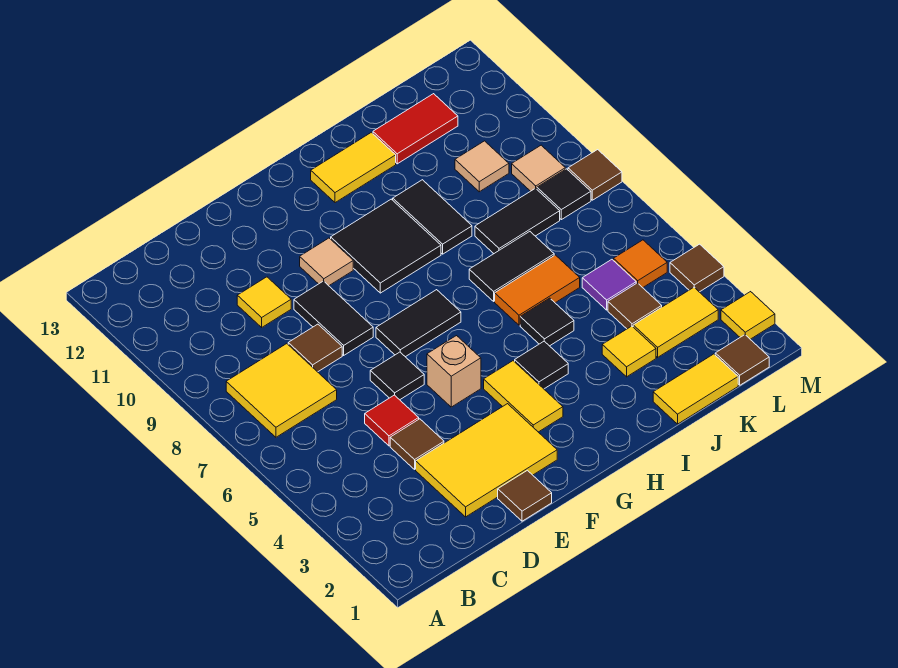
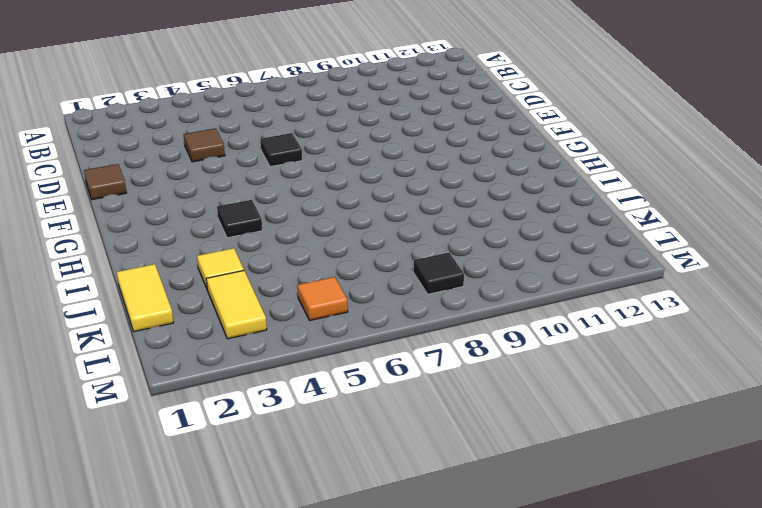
none -> yellow tile B7:C8 level 1
none -> yellow tile D2:F3 level 1
none -> red tile D5 level 1
none -> brown tile D8 level 1

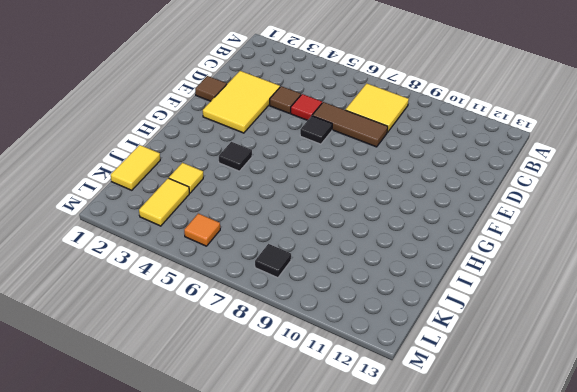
brown tile D6:D8 level 1 -> brown tile D8 level 1
none -> yellow tile D10 level 1
none -> black tile E8:E9 level 1
none -> tan brick F5 level 1
none -> black tile F7:G7 level 1

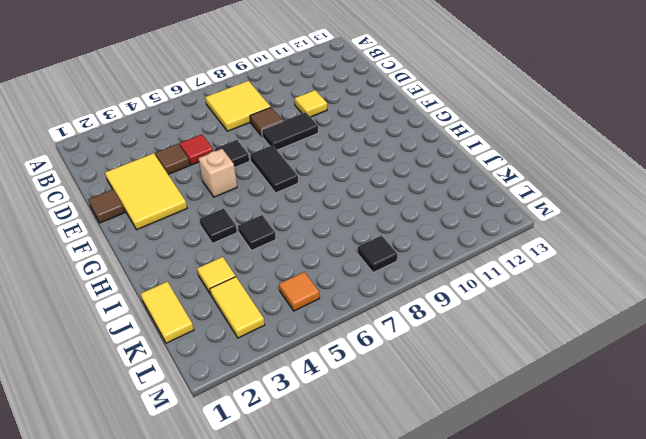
none -> tan tile F10 level 1
none -> yellow tile G3:G4 level 1
none -> black tile G9:H10 level 1
none -> yellow tile H12:I12 level 1

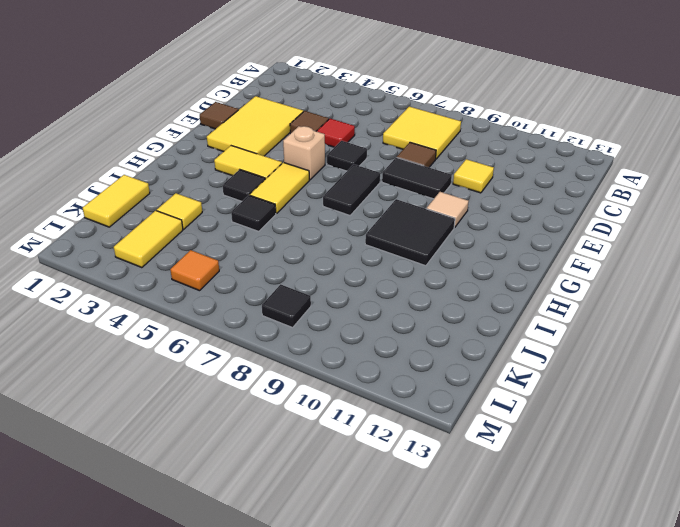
yellow tile G5:H5 level 1 -> yellow tile H12:I12 level 1
none -> orange tile I6:J6 level 1
none -> black tile I7:J7 level 1
none -> black tile I9:I10 level 1
none -> black tile J8:K8 level 1

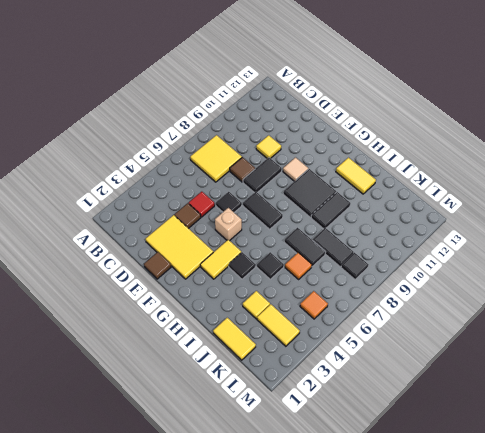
orange tile J6 level 1 -> orange tile I6:J6 level 1
none -> red tile J12:K12 level 1
none -> brown tile K4 level 1
none -> purple tile K5 level 1
none -> tan tile K10 level 1

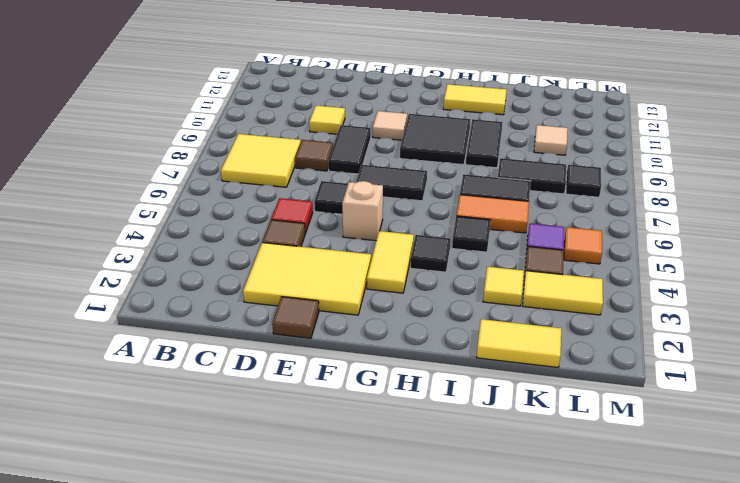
none -> red tile J12:K12 level 1
none -> brown tile L1 level 1
none -> tan tile L9 level 1
none -> yellow tile M2 level 1

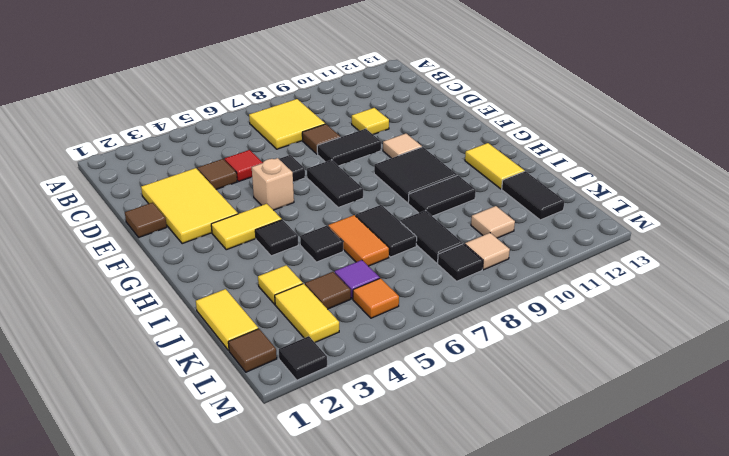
black tile J12:K12 level 1 -> red tile J12:K12 level 1
black tile M2 level 1 -> yellow tile M2 level 1
none -> brown tile M4 level 1
none -> brown tile M8 level 1

